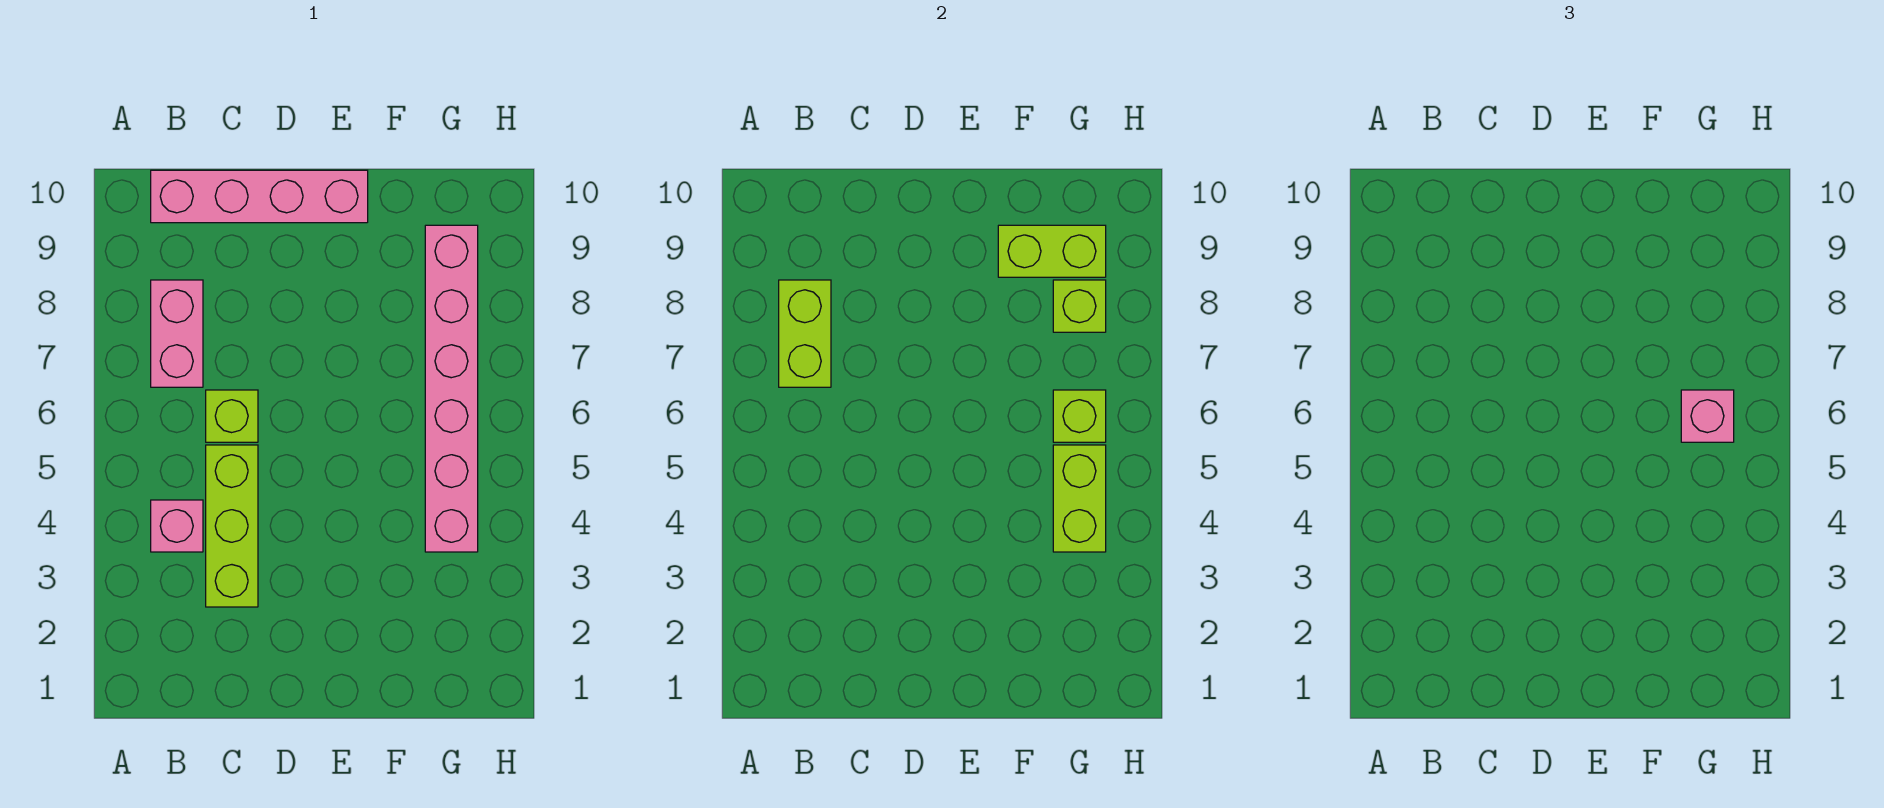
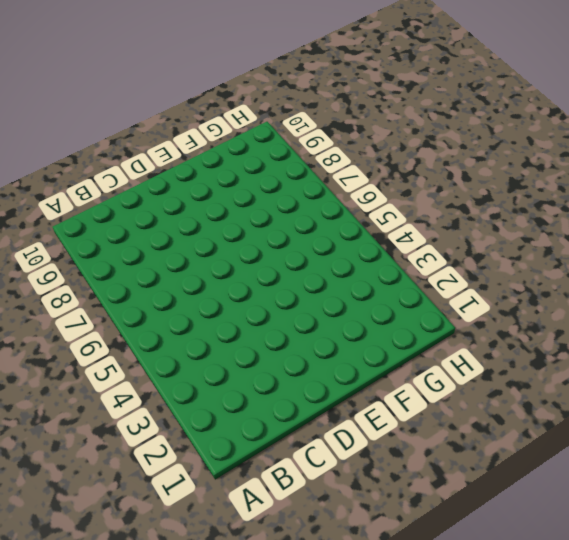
none -> pink brick B4 level 1
none -> pink brick B7:B8 level 1
none -> pink brick B10:E10 level 1

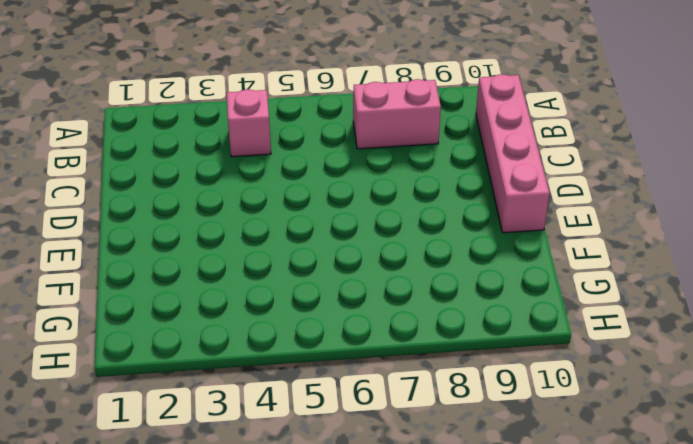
none -> lime brick C3:C5 level 1
none -> lime brick C6 level 1
none -> pink brick G4:G9 level 1

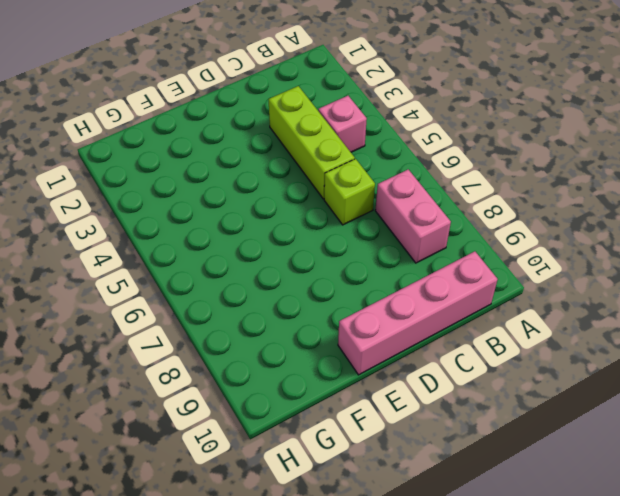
none -> pink brick G4:G9 level 1
none -> lime brick B7:B8 level 2
none -> lime brick F9:G9 level 2

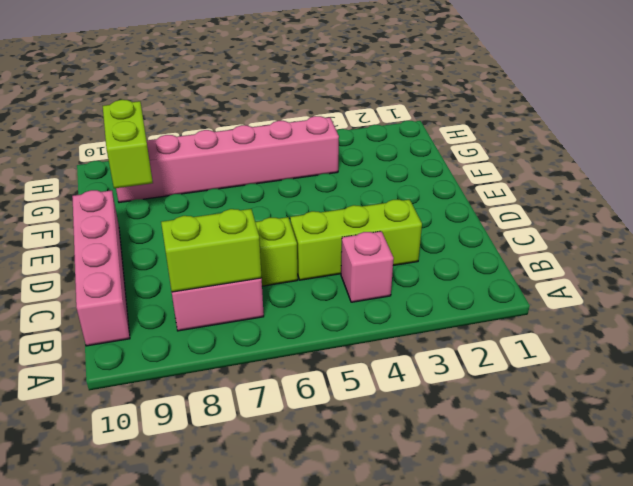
none -> lime brick G4:G5 level 2
none -> lime brick G6 level 2
none -> lime brick G8 level 2

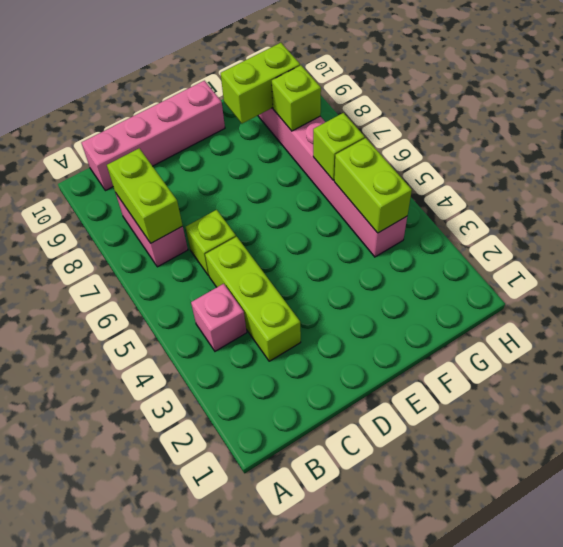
none -> pink brick G6 level 3

